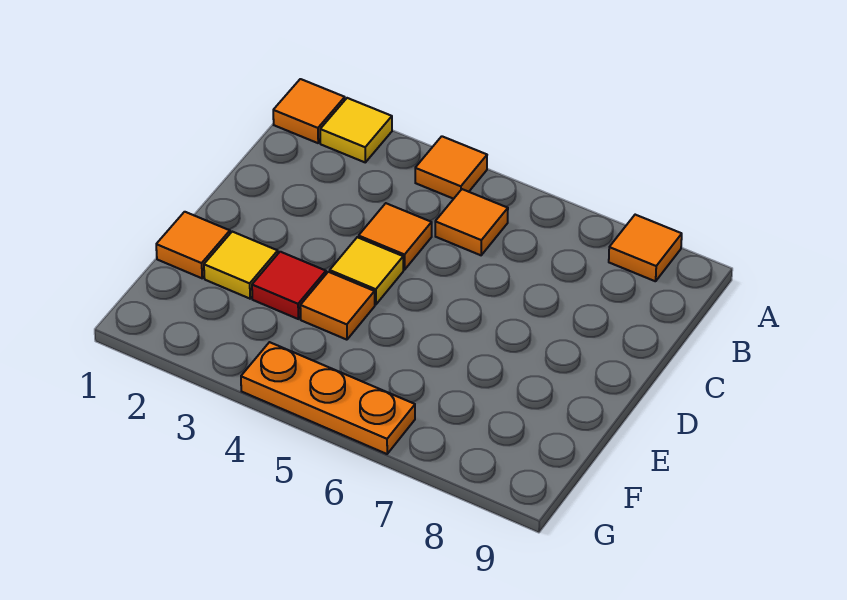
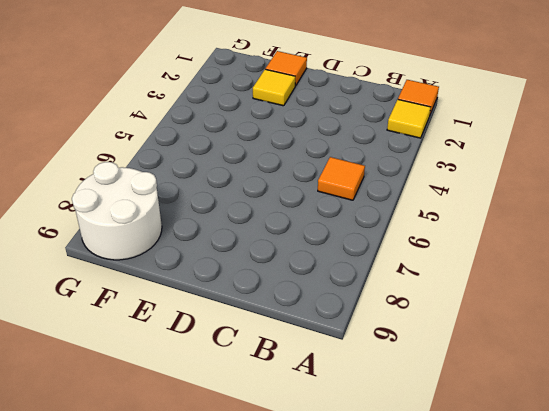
white round brick F8:G9 level 1 -> none
none -> orange tile A4 level 1
none -> orange tile A8 level 1
none -> orange tile C4 level 1

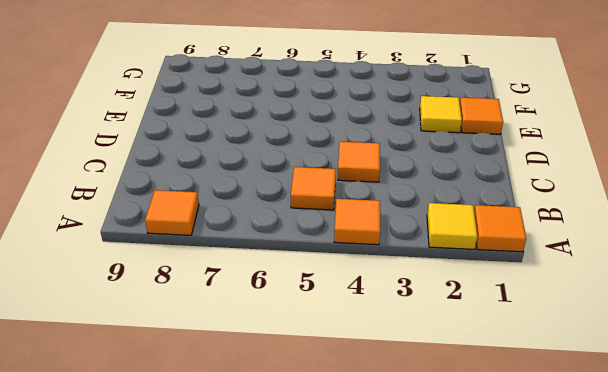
none -> yellow tile D4 level 1
none -> red tile E3 level 1
none -> orange tile E4 level 1

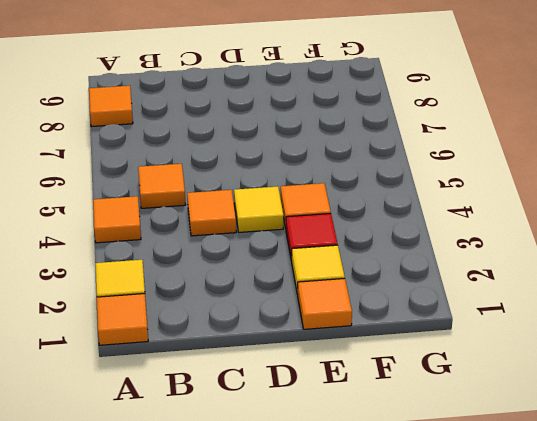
none -> orange plate G4:G6 level 1

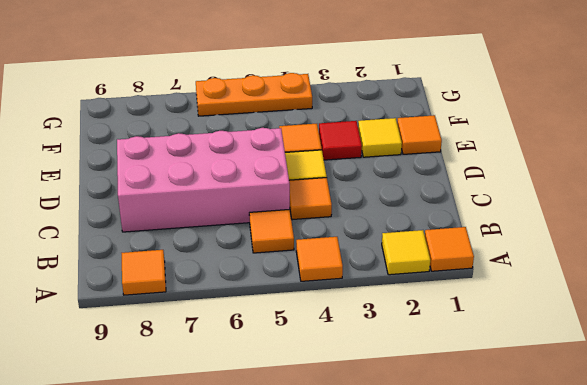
pink brick C5:D8 level 1 -> none

